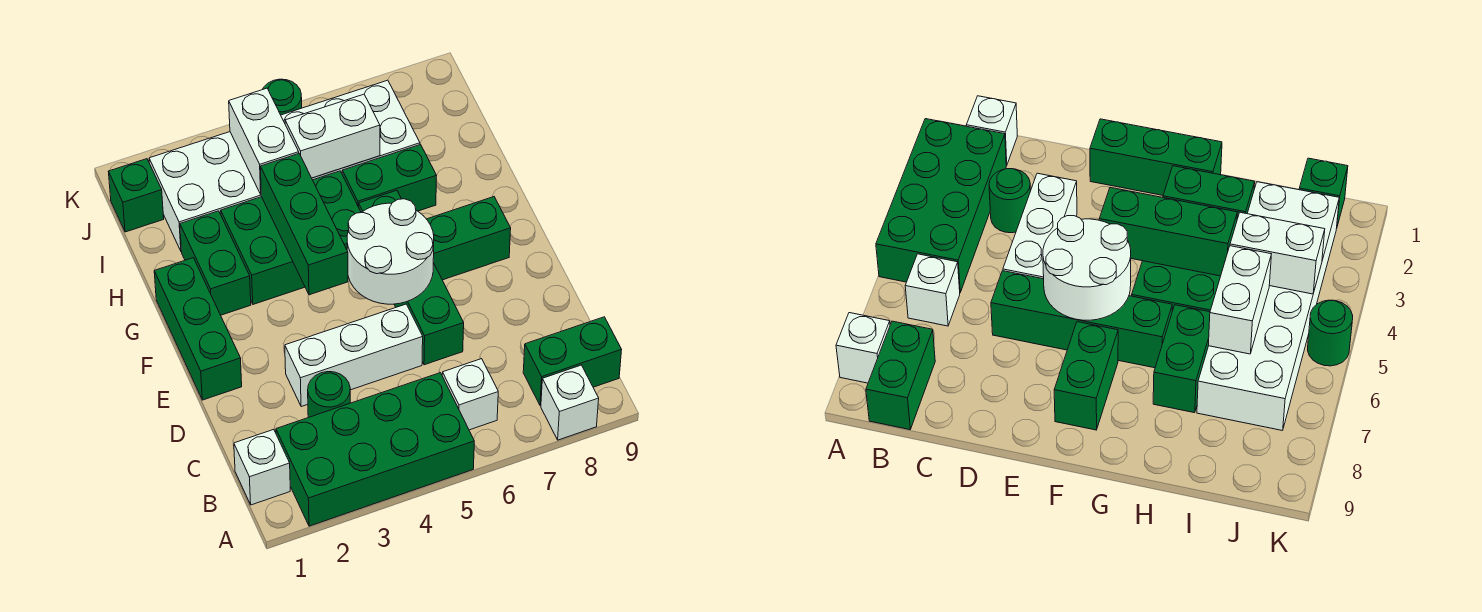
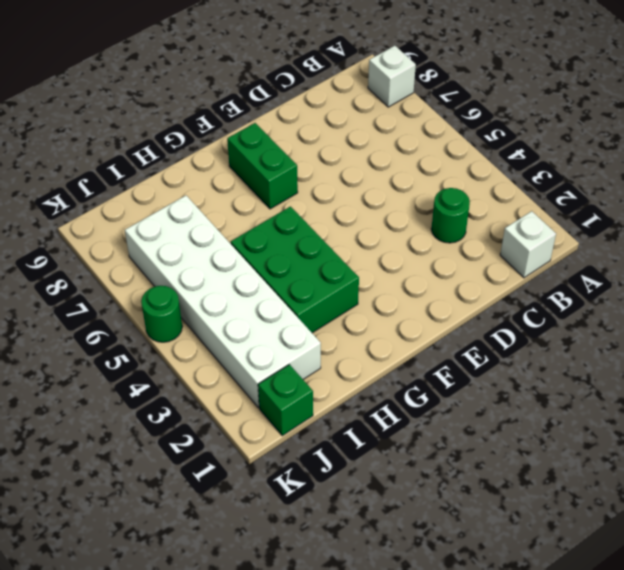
none -> green brick A2:B5 level 1
none -> white brick B6 level 1
none -> green brick B8:B9 level 1

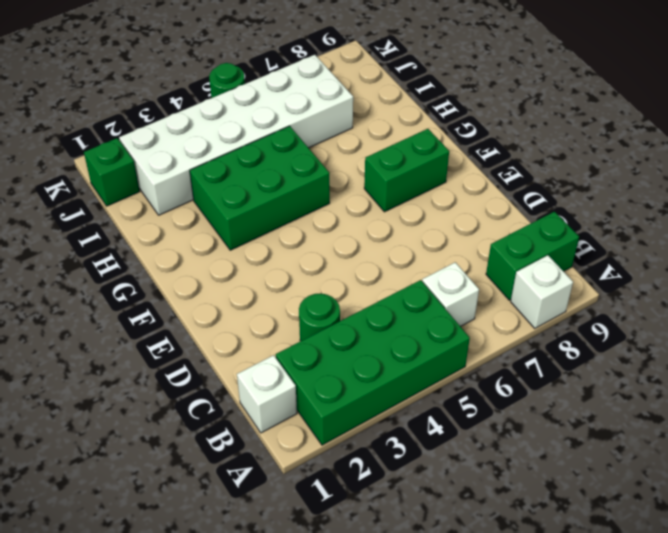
none -> white brick D3:D5 level 1
none -> green brick D6:G6 level 1
none -> green brick E1:G1 level 1

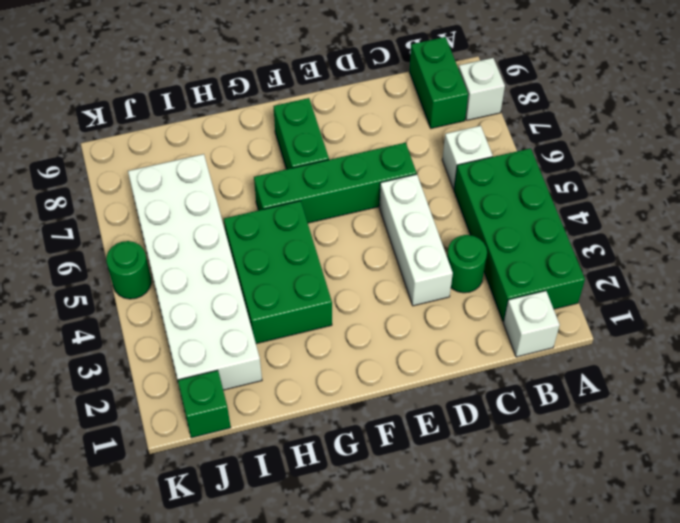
none -> green brick E1:G1 level 1
none -> green brick G2:H2 level 1
none -> green brick H6:H7 level 1

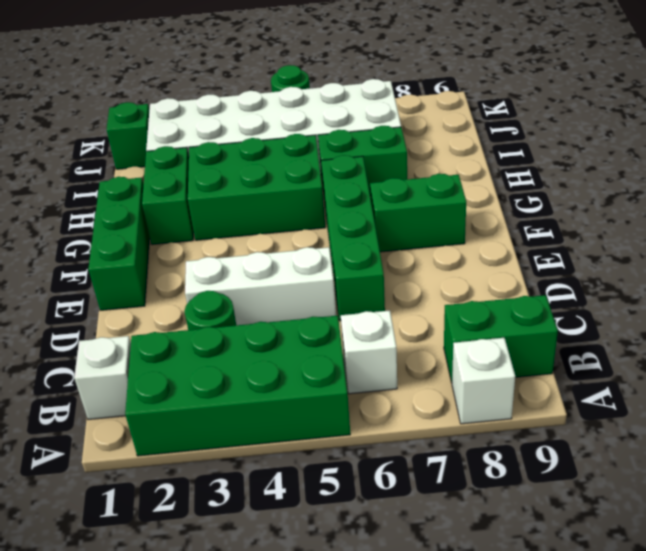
none -> white round brick E5:F6 level 2
none -> green brick F4:H4 level 2
none -> white brick I4:J4 level 2

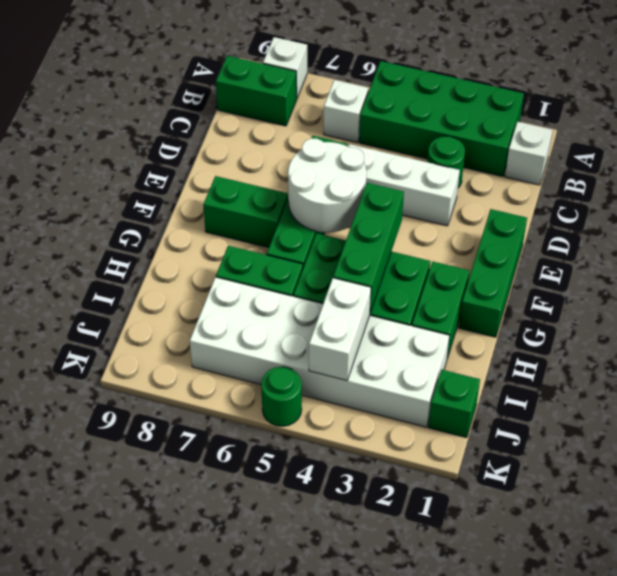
none -> white brick I5:I6 level 2

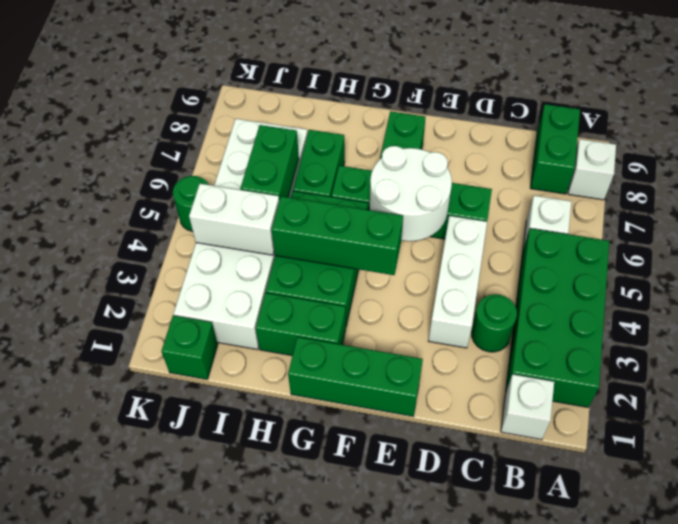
green brick I5:I6 level 2 -> white brick I5:I6 level 2

